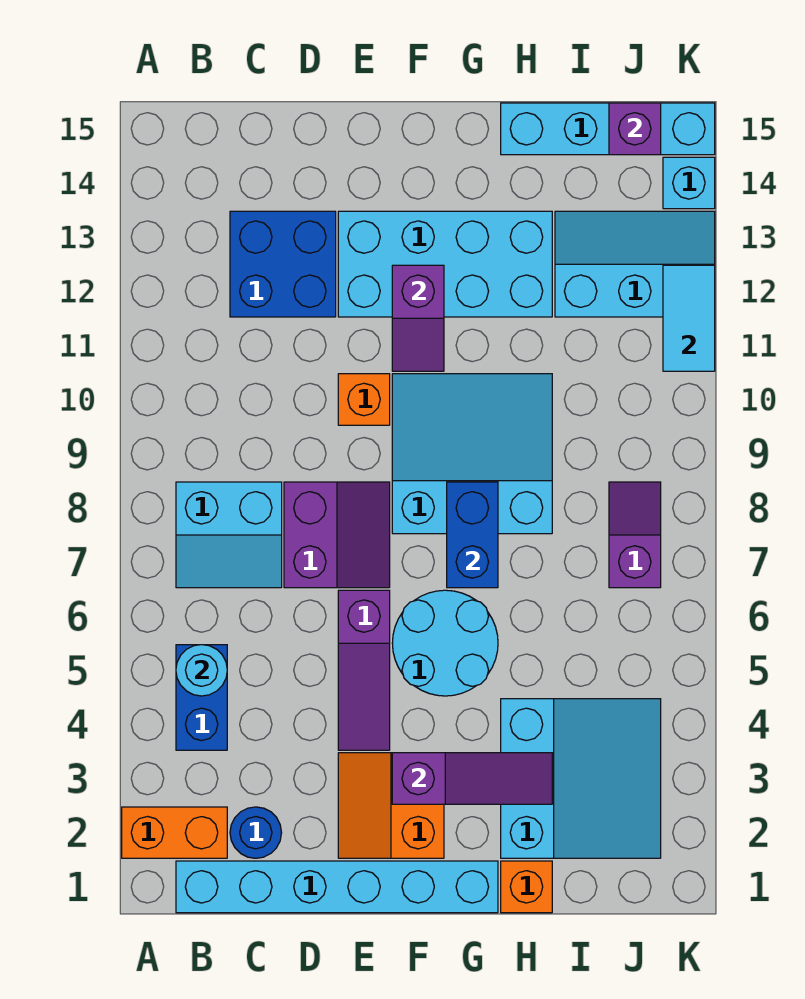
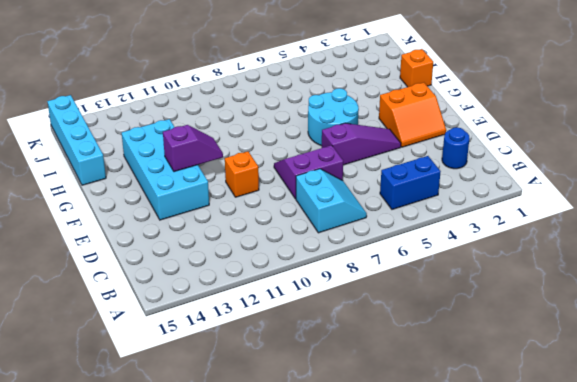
none -> orange brick A2:B2 level 1
none -> cyan brick B1:G1 level 1
none -> blue brick C12:D13 level 1

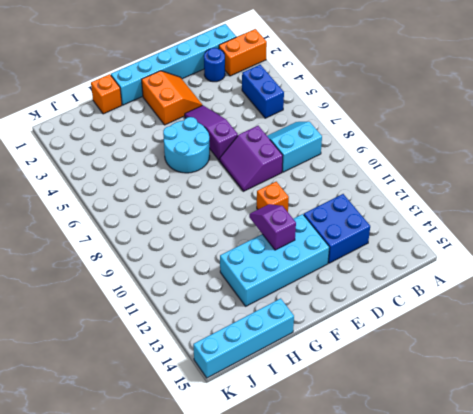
none -> cyan slope F8:H10 level 1 top 8
none -> cyan slope H2:J4 level 1 top H
none -> cyan slope I12:K13 level 1 top 12

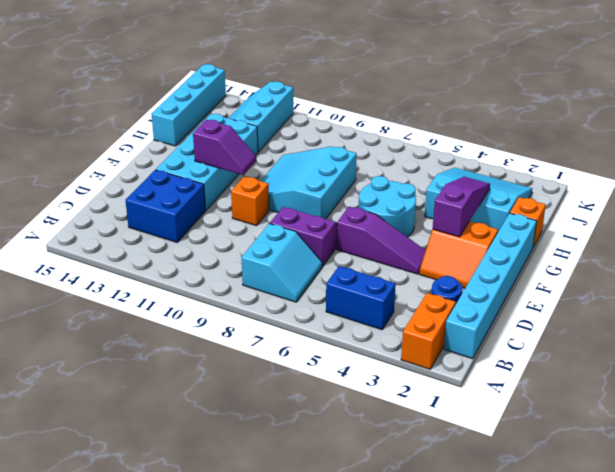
none -> purple slope J7:J8 level 1 top 7
none -> cyan brick K14 level 1
none -> cyan round brick B5 level 2

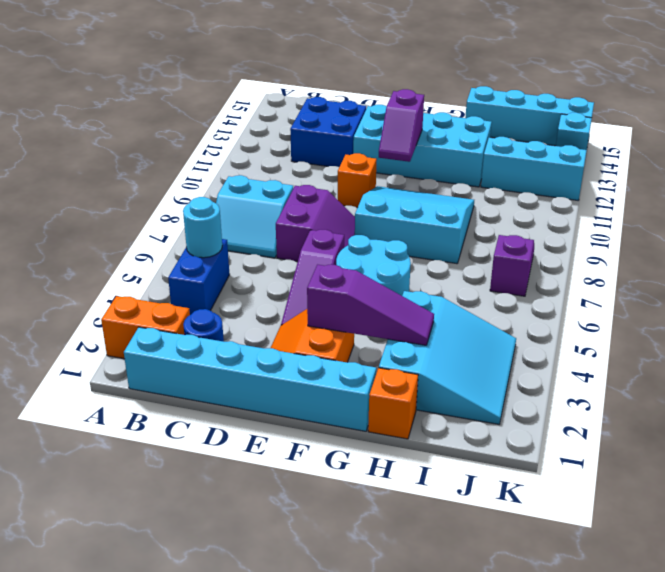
none -> blue brick G7:G8 level 2
none -> purple brick J15 level 2
none -> cyan tile K11:K12 level 2

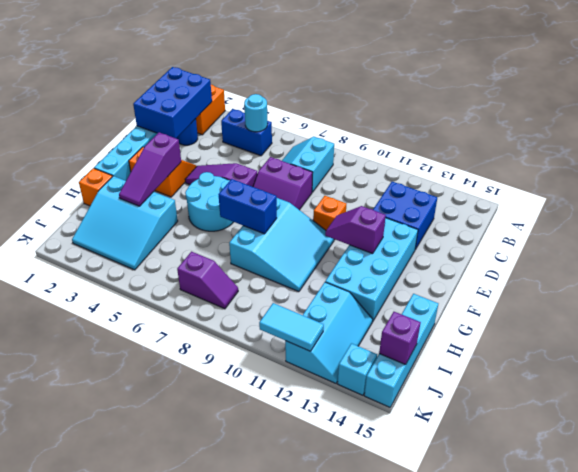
blue brick B1:D2 level 2 -> none

